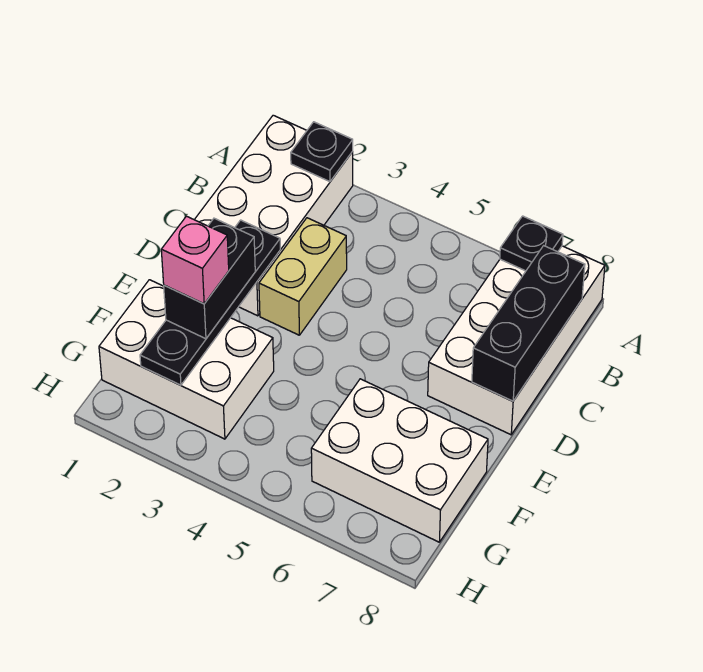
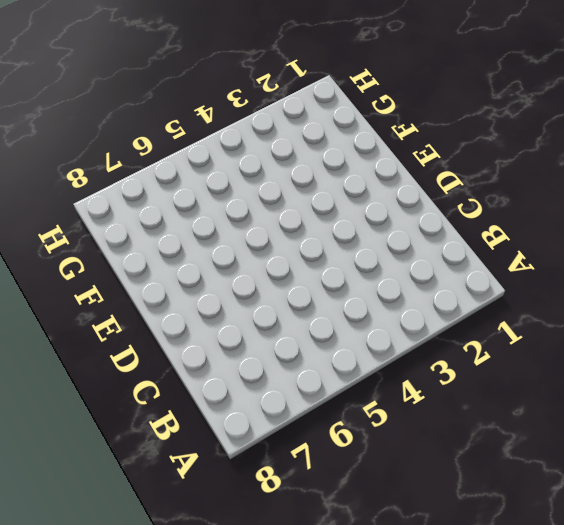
none -> white brick A1:D2 level 1
none -> white brick A7:D8 level 1

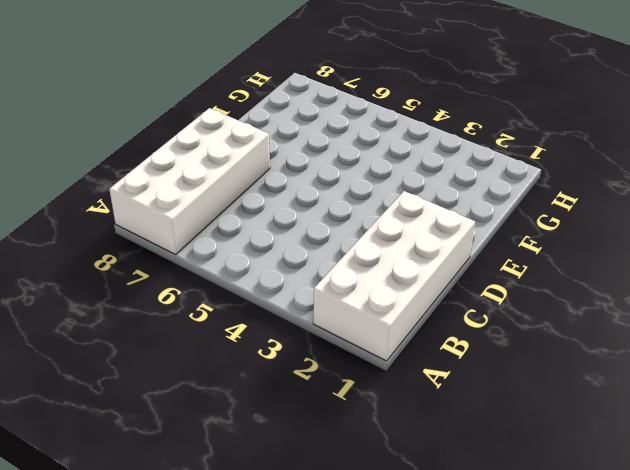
none -> tan brick C3:D3 level 1
none -> white brick F1:G3 level 1

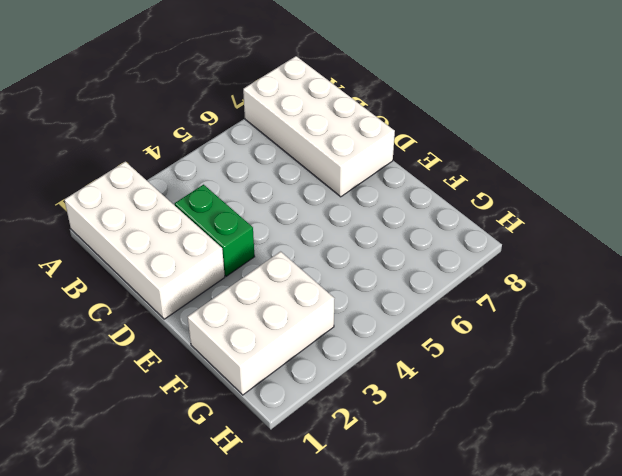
green brick C3:D3 level 1 -> tan brick C3:D3 level 1
none -> white brick F6:G8 level 1
none -> black plate A2 level 2

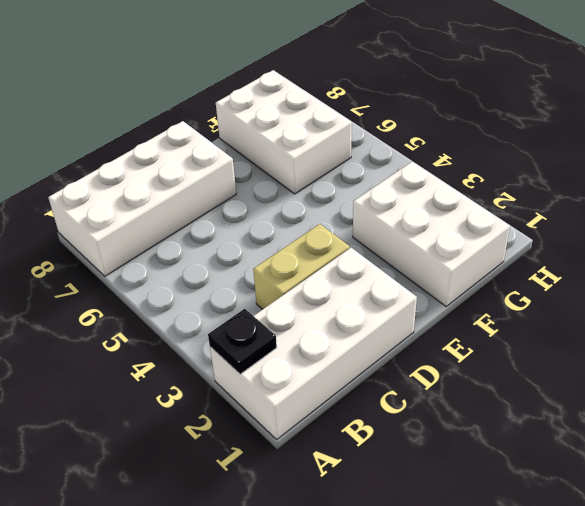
none -> black plate A7 level 2
none -> black brick B8:D8 level 2

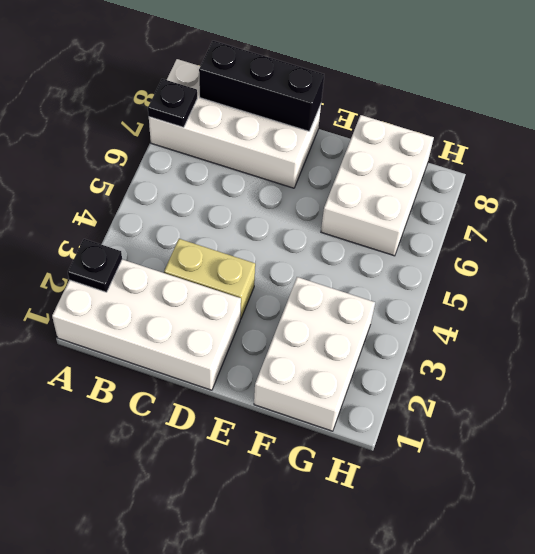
none -> black plate D2:G2 level 2
none -> black brick E2:F2 level 3

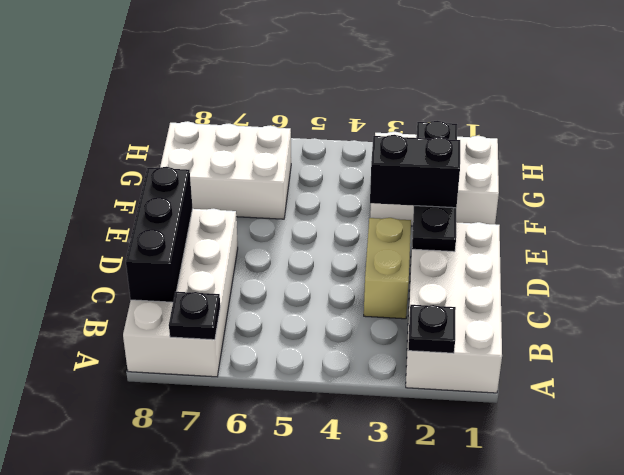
black brick E2:E3 level 3 -> black brick E2:F2 level 3
none -> pink brick F2 level 4

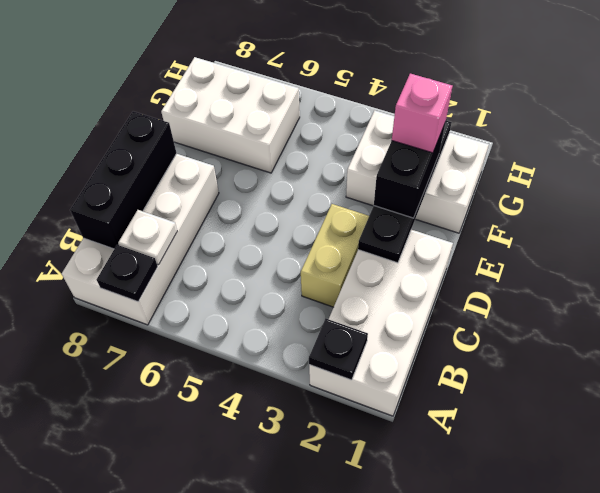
white plate B7 level 2 -> none

